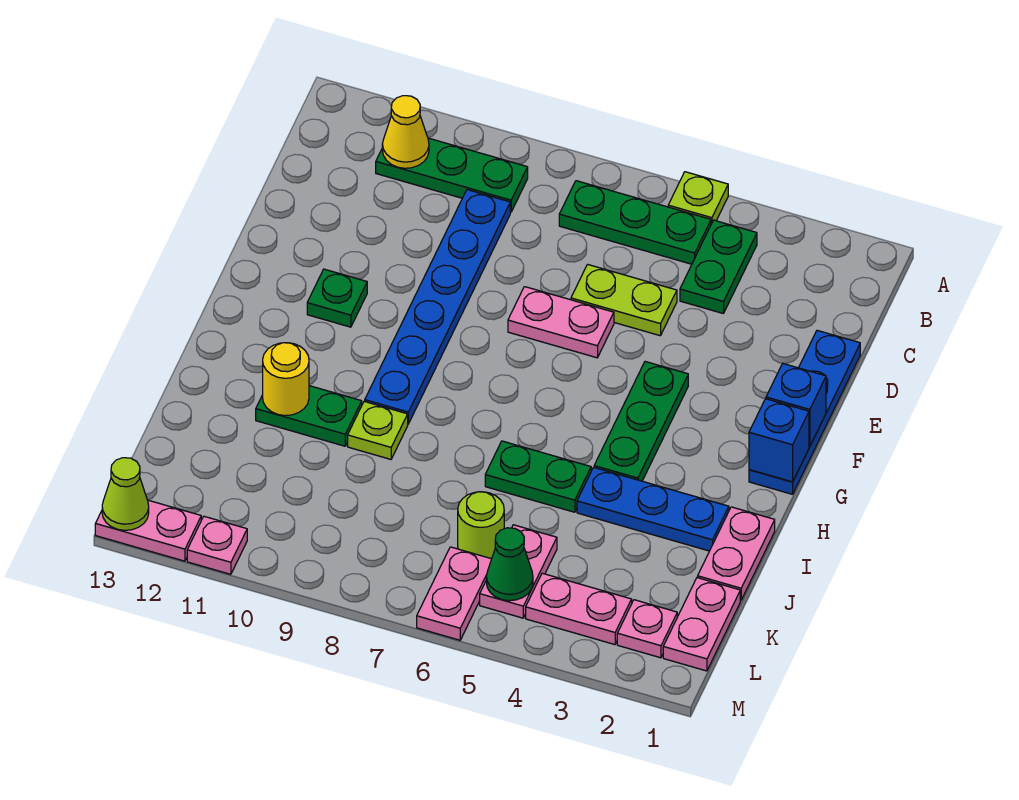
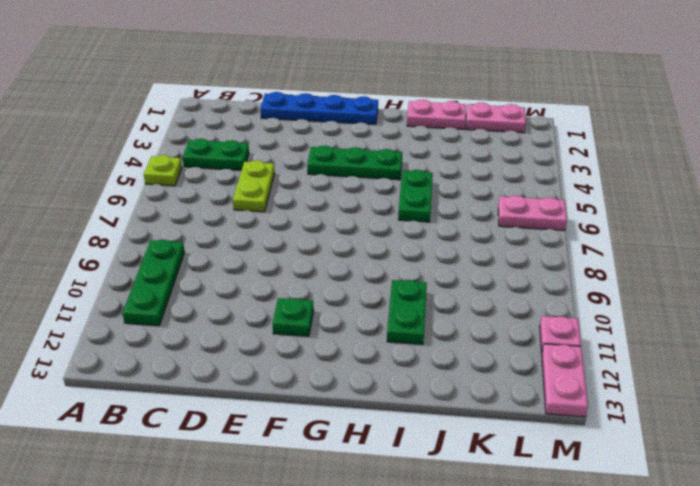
none -> green plate B5:B7 level 1
none -> blue plate C9:H9 level 1
none -> pink plate E6:E7 level 1

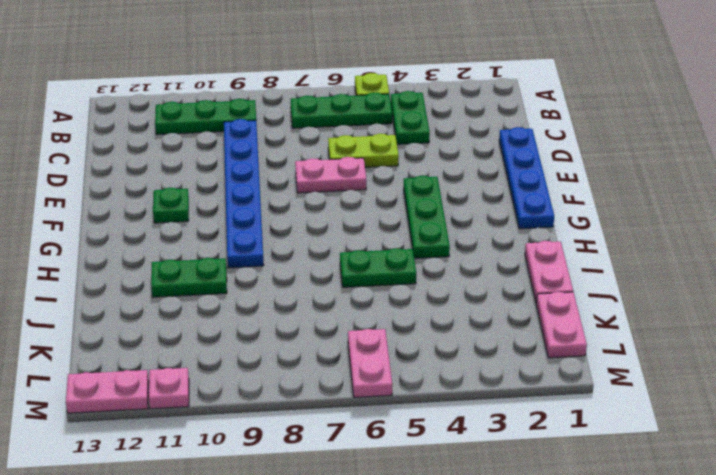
none -> blue plate I2:I4 level 1
none -> lime plate I9 level 1
none -> pink plate K5:L5 level 1

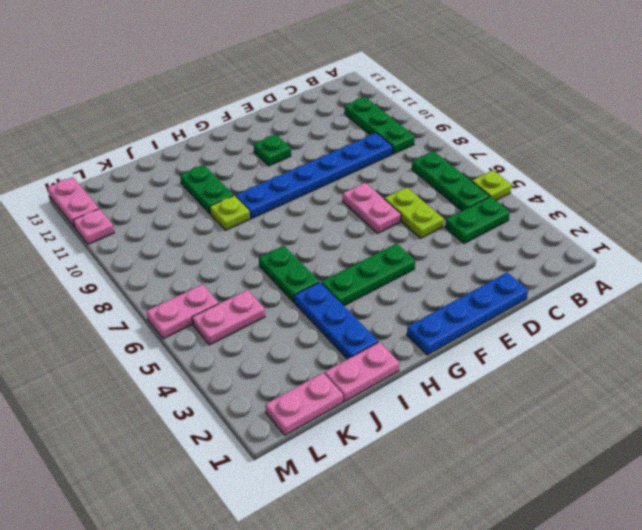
none -> lime round brick K6 level 1
none -> pink plate L2 level 1
none -> pink plate L3:L4 level 1

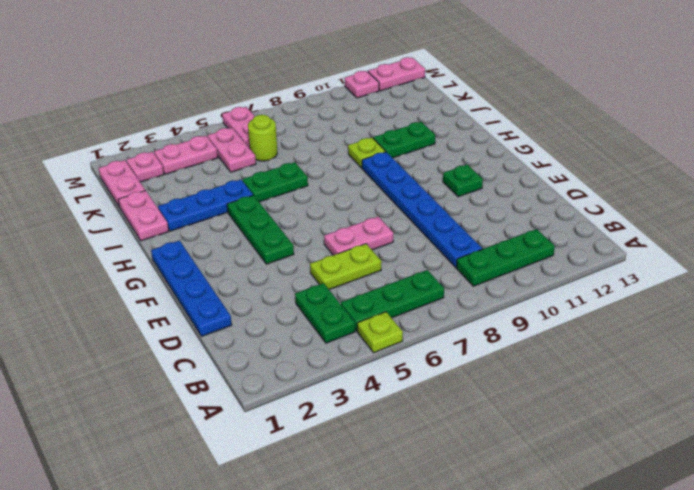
none -> yellow cone B11 level 2
none -> blue brick F1 level 2
none -> blue brick G1 level 2

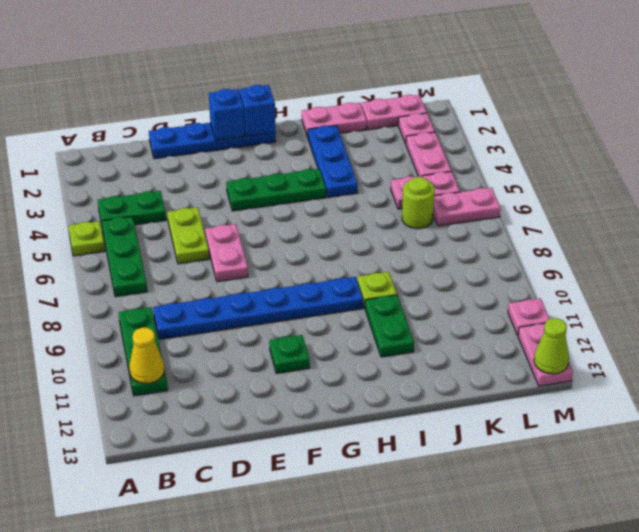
none -> green plate I5:I6 level 1
none -> yellow round brick I11 level 2
none -> green cone L5 level 2

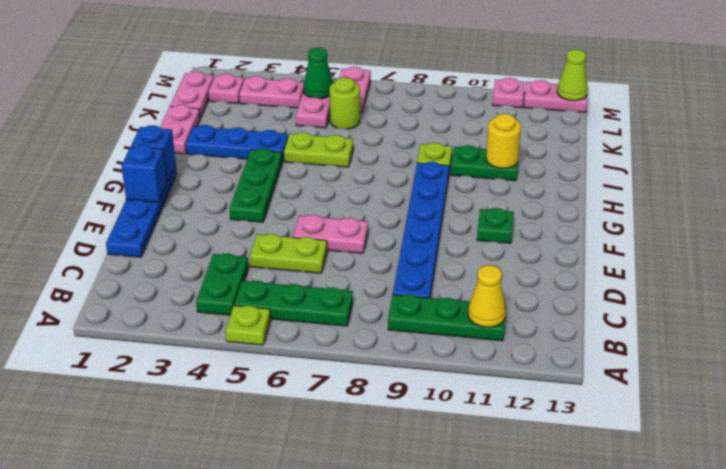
lime plate I5:I6 level 1 -> green plate I5:I6 level 1

